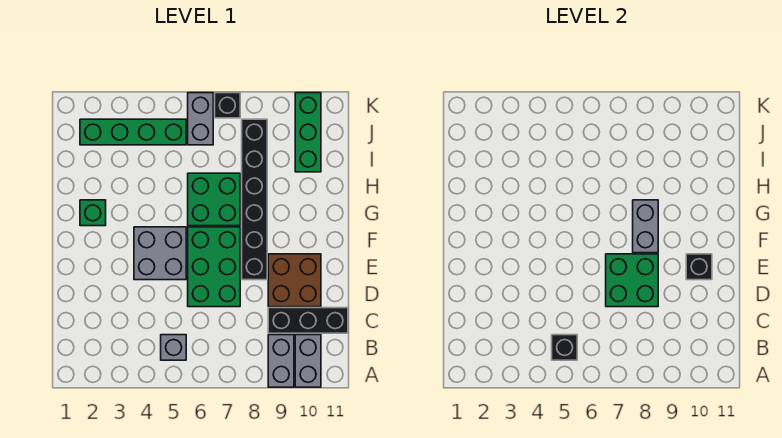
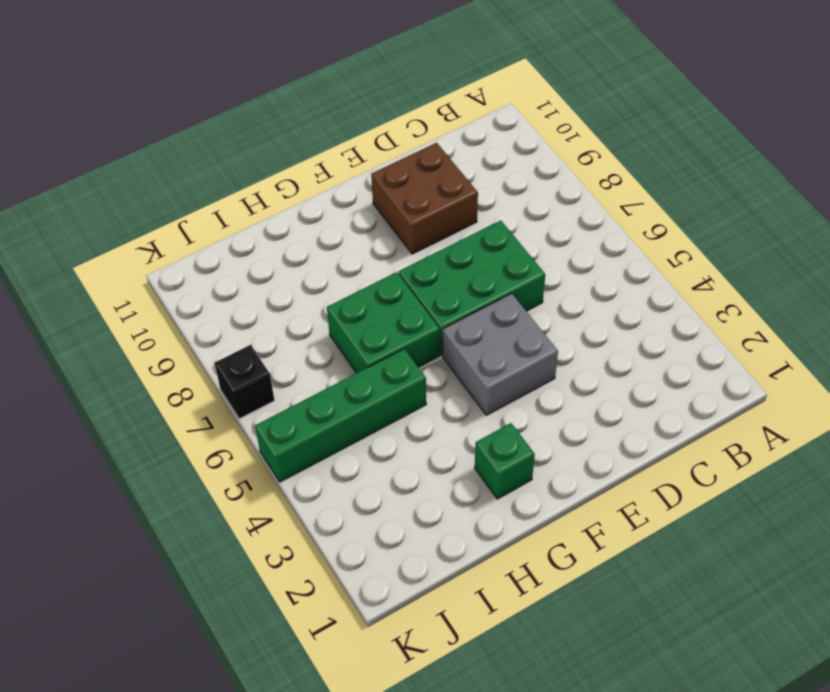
green brick H5:K5 level 1 -> green brick J2:J5 level 1
none -> grey brick A9:B9 level 1
none -> grey brick A10:B10 level 1
none -> grey brick B5 level 1

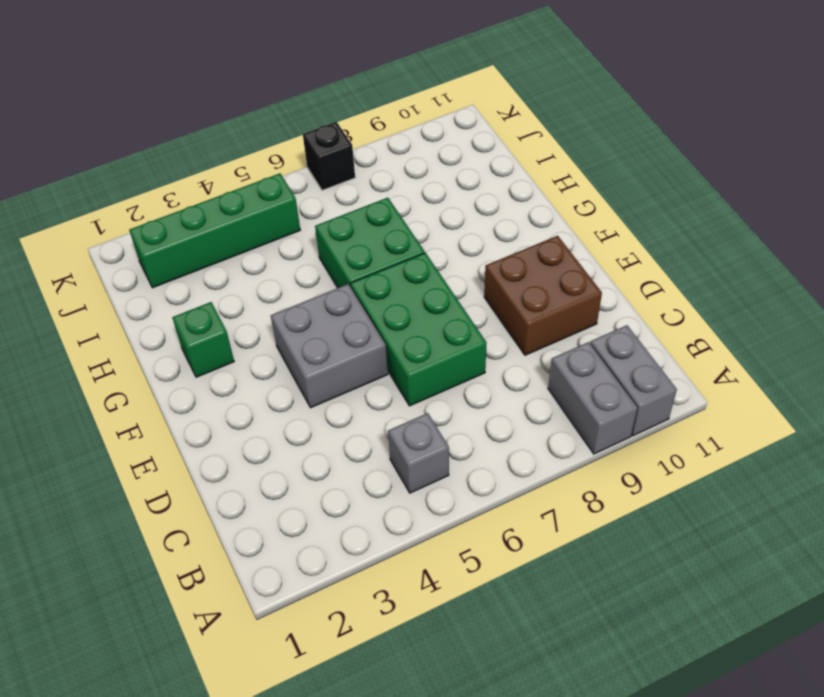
none -> black brick C9:C11 level 1
none -> black brick E8:J8 level 1
none -> green brick I10:K10 level 1

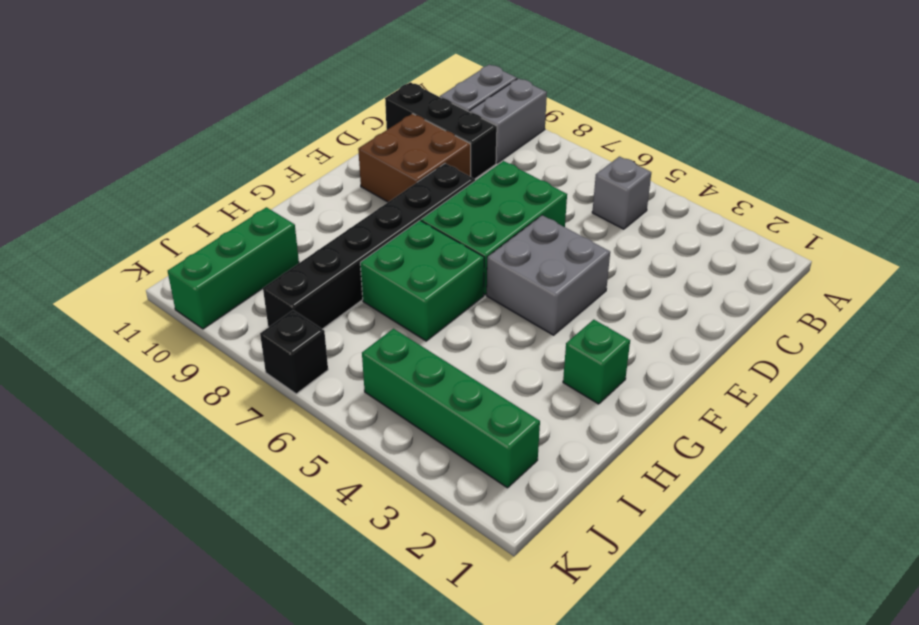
none -> grey brick J6:K6 level 1
none -> black brick B5 level 2
none -> green brick D7:E8 level 2

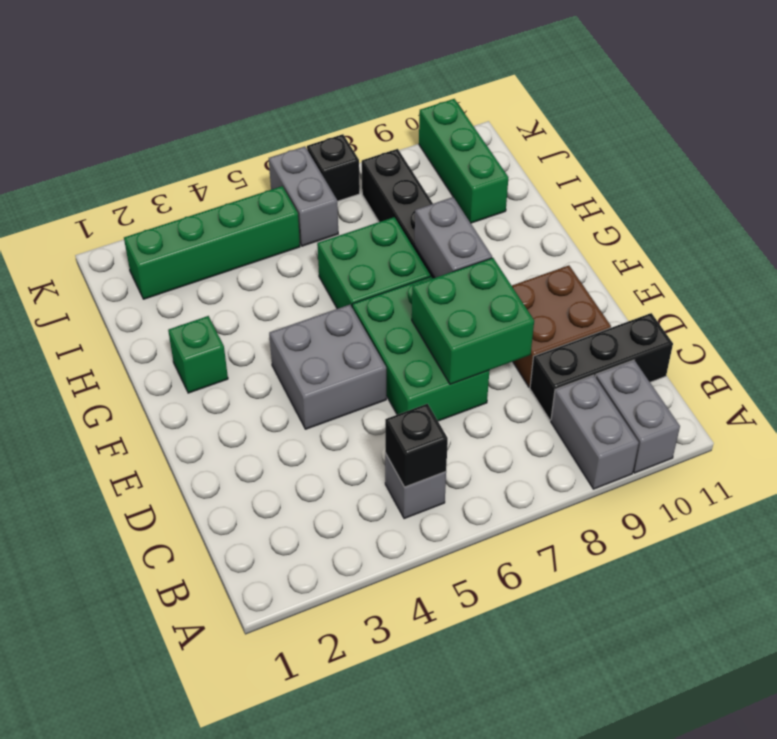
none -> black brick E10 level 2

